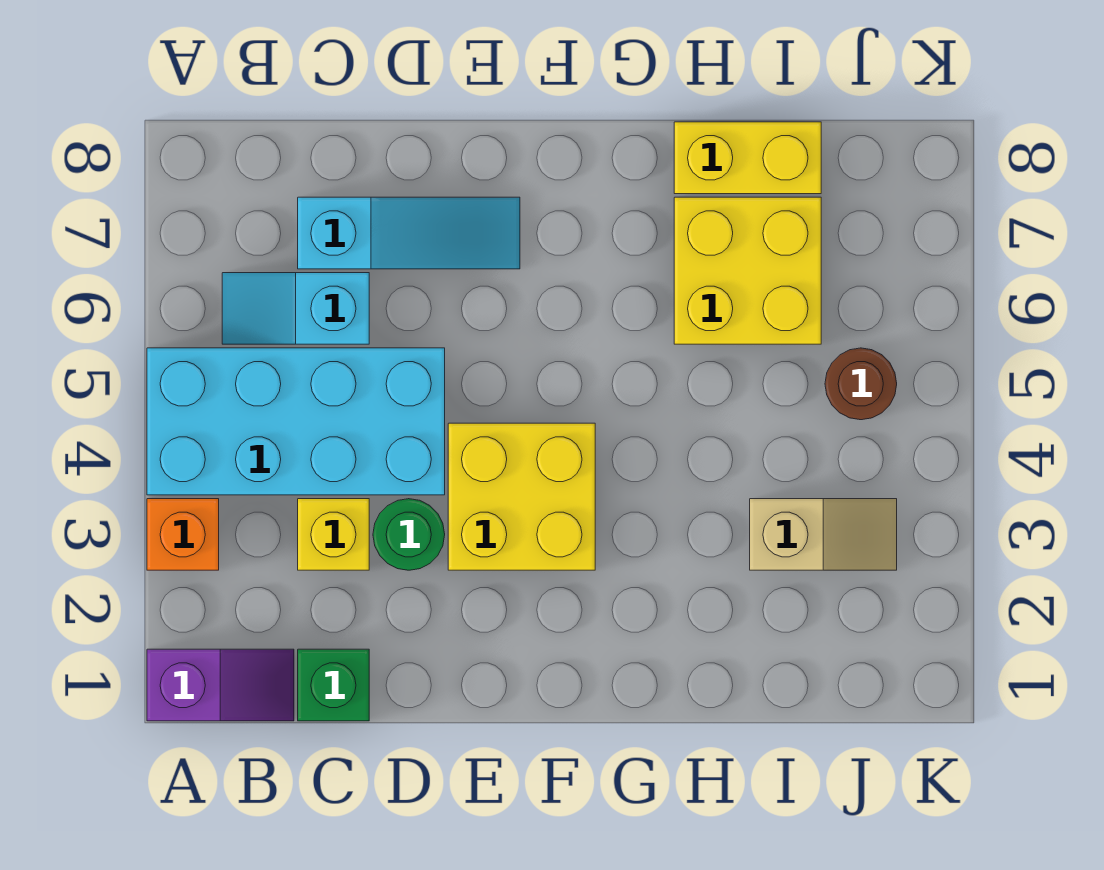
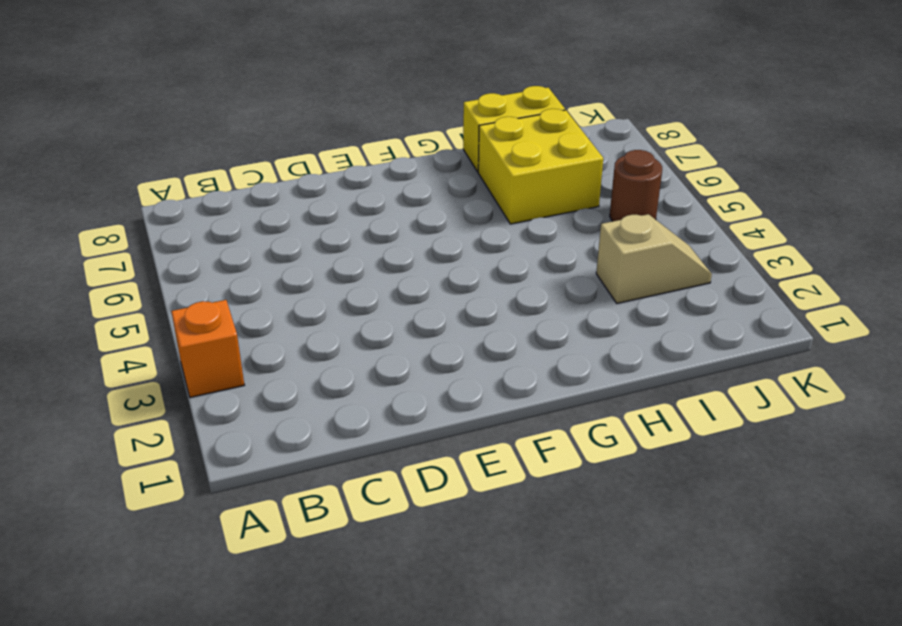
none -> purple slope A1:B1 level 1 top A
none -> cyan brick A4:D5 level 1
none -> cyan slope B6:C6 level 1 top C

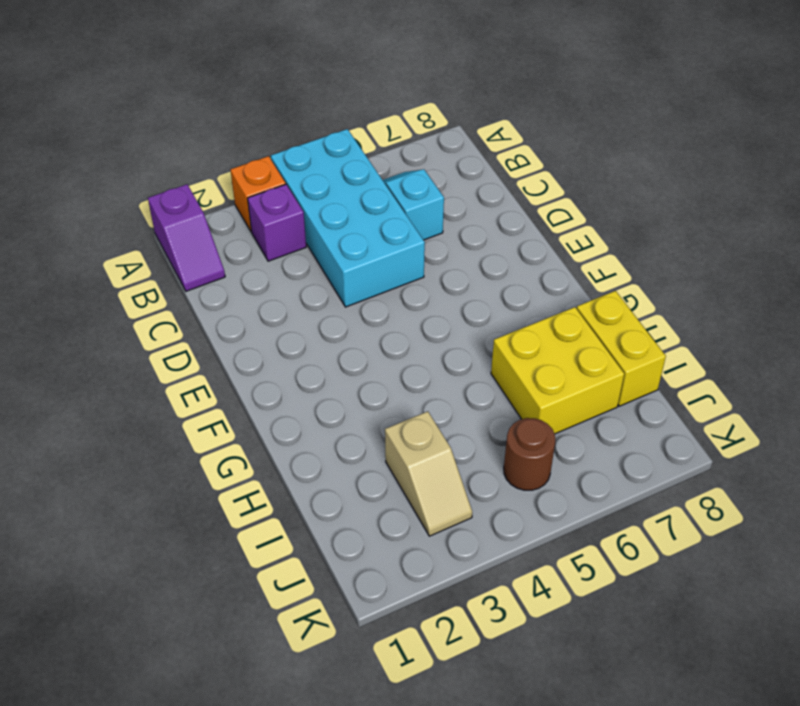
purple brick B3 level 1 -> none
none -> green brick C1 level 1
none -> yellow brick C3 level 1
none -> cyan slope C7:E7 level 1 top C

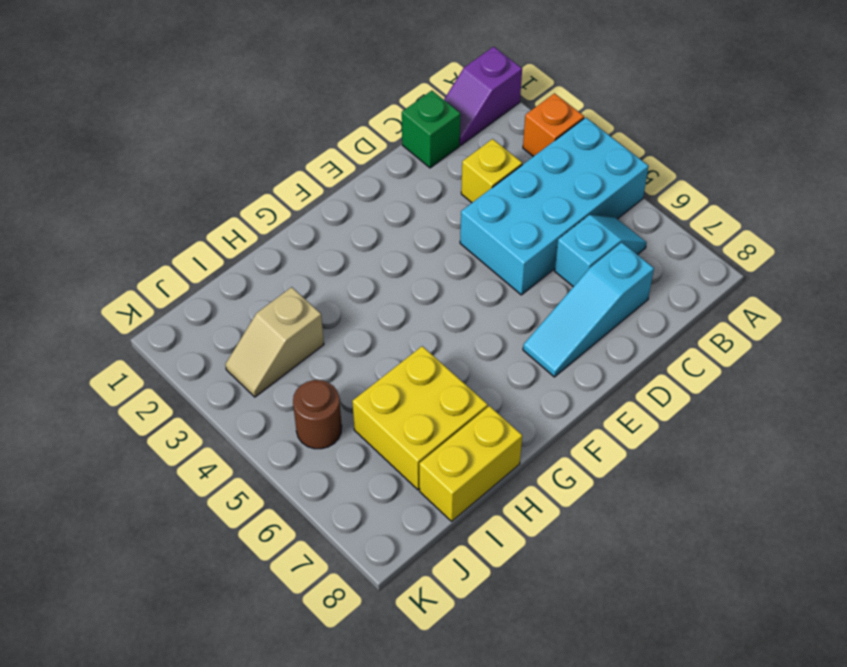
none -> green round brick D3 level 1
none -> yellow brick E3:F4 level 1

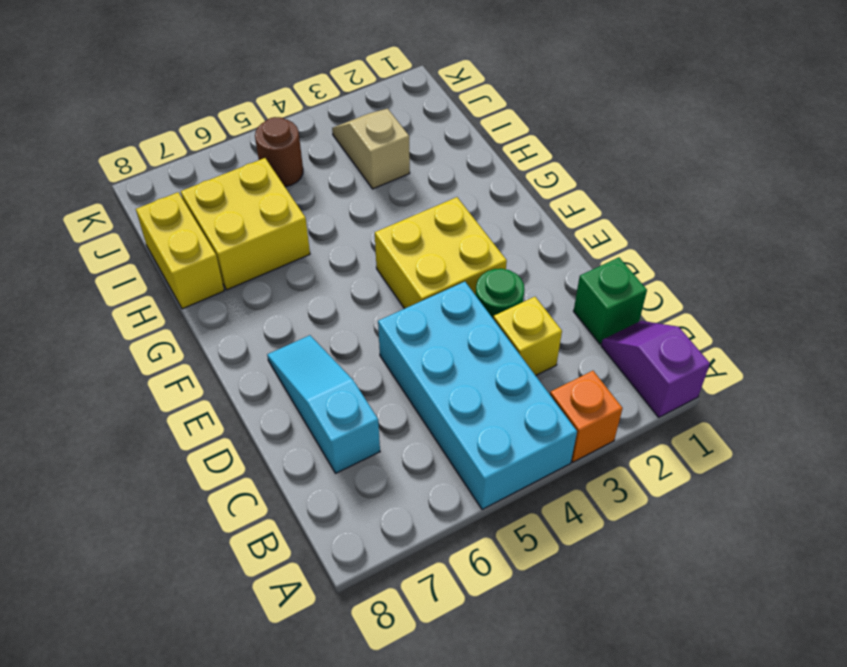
none -> cyan slope B6:C6 level 1 top C

